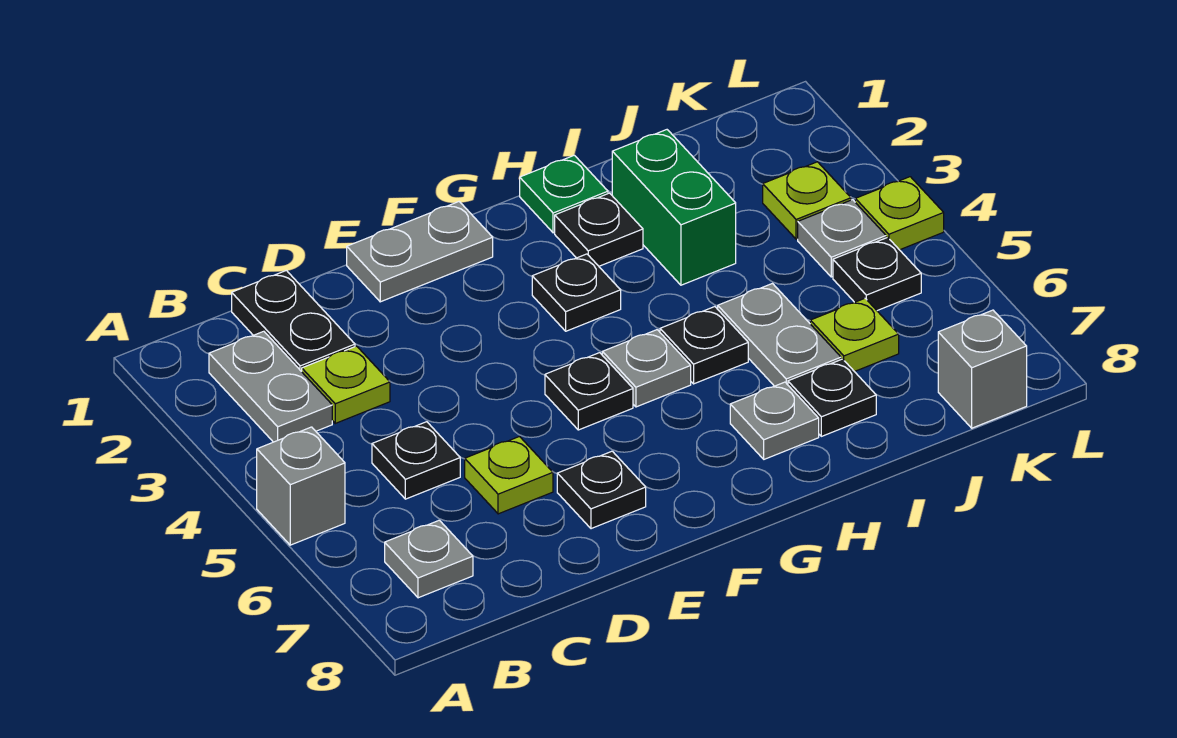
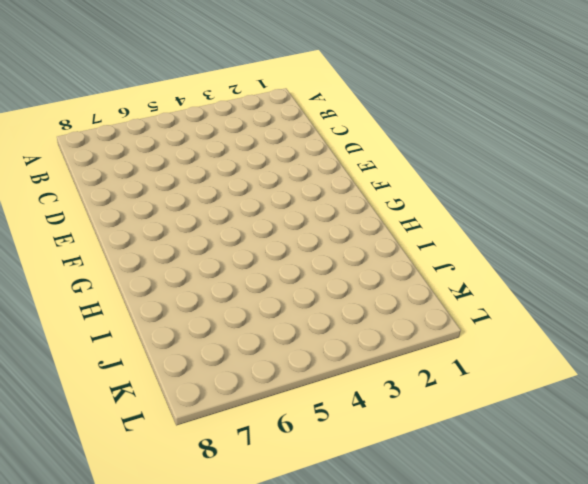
none -> grey brick A5 level 1
none -> grey plate B2:B3 level 1
none -> grey plate B7 level 1

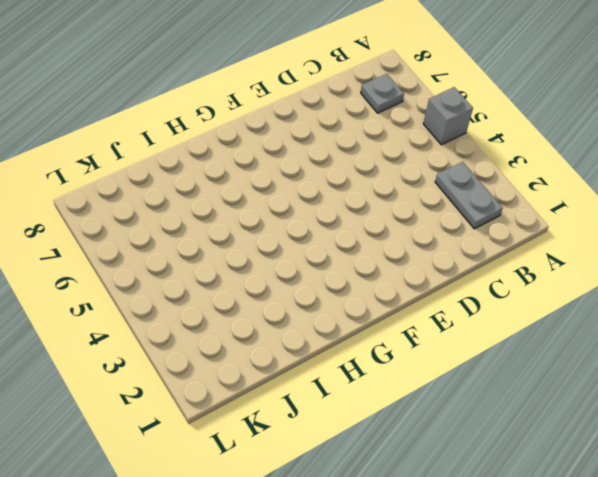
none -> black plate C1:C2 level 1
none -> lime plate C3 level 1
none -> black plate C5 level 1

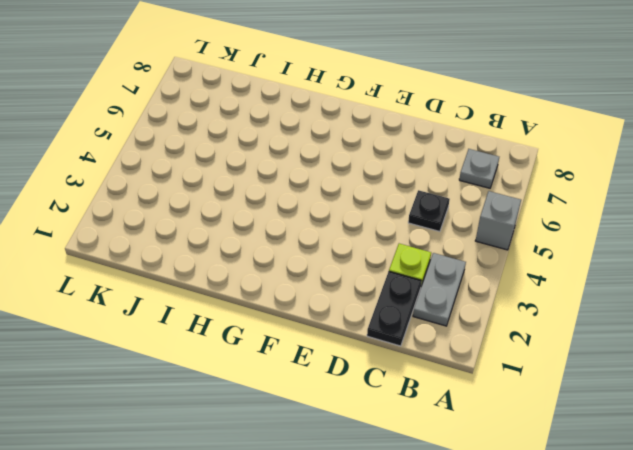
none -> lime plate D6 level 1
none -> grey plate E1:F1 level 1
none -> black plate E7 level 1

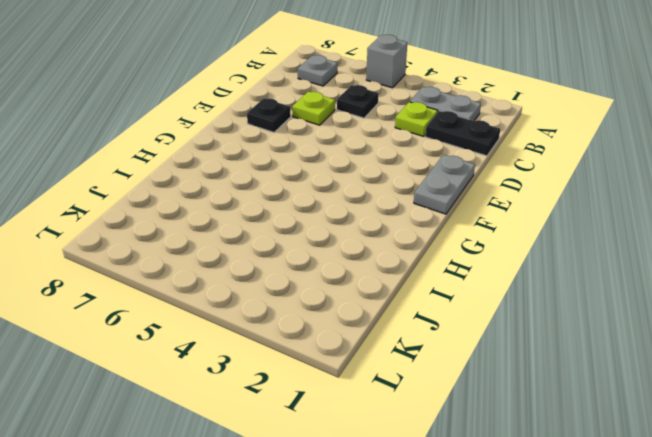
none -> black plate F5 level 1
none -> black plate G3 level 1
none -> grey plate G5 level 1

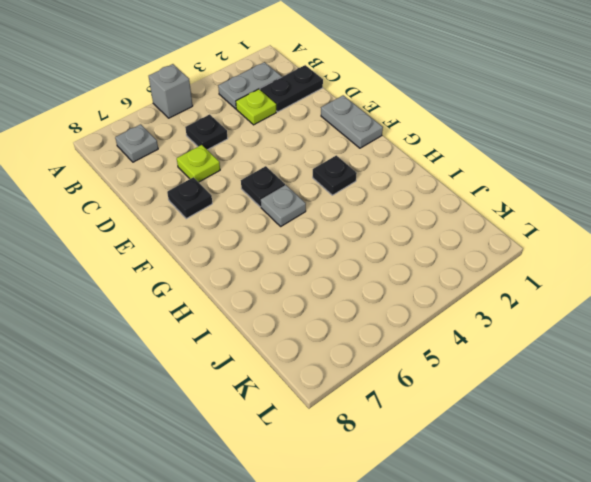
none -> green plate H1 level 1
none -> black plate H2 level 1
none -> black plate H5 level 1

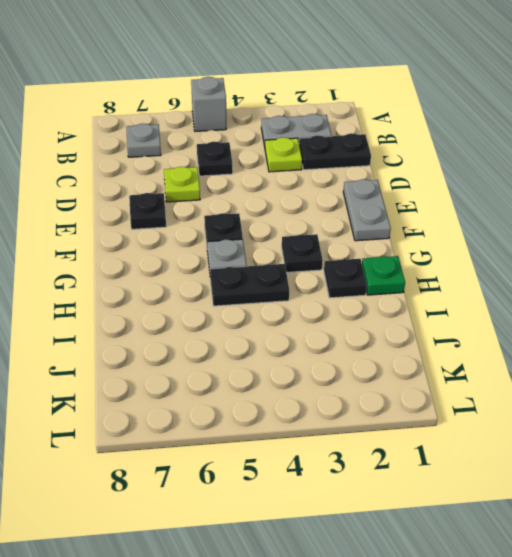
black plate H4:H5 level 1 -> black plate H5 level 1
none -> grey plate H7 level 1
none -> green brick I2:I3 level 1
none -> grey plate I5:I6 level 1

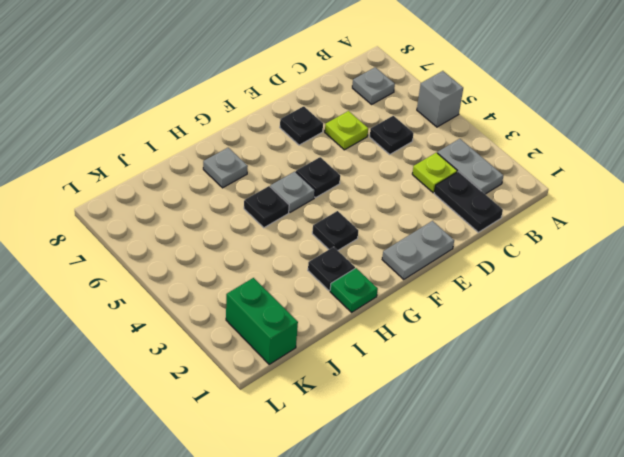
green brick K1:K2 level 1 -> green brick I2:I3 level 1
none -> grey plate I5:I6 level 1
none -> black plate I7 level 1
none -> lime plate J6 level 1

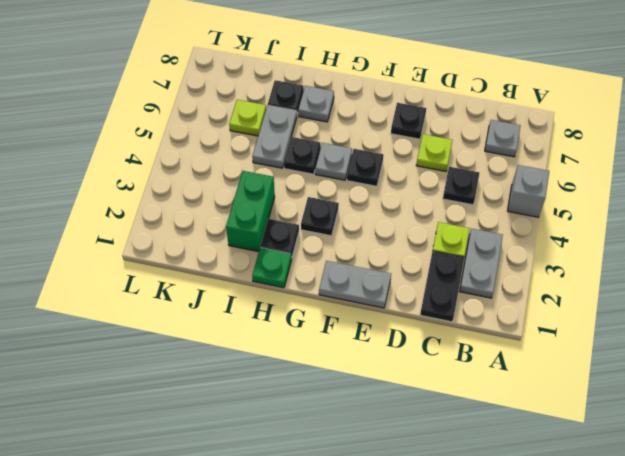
none -> lime plate K3 level 1
none -> grey plate K4 level 1
none -> black plate K5 level 1

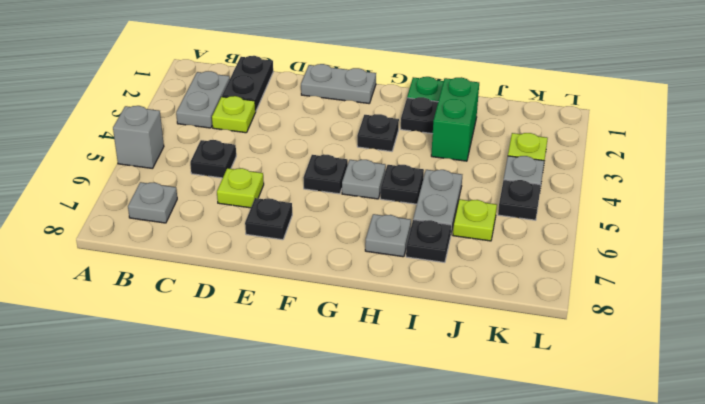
none -> grey brick K8 level 1
none -> lime plate L4 level 1

